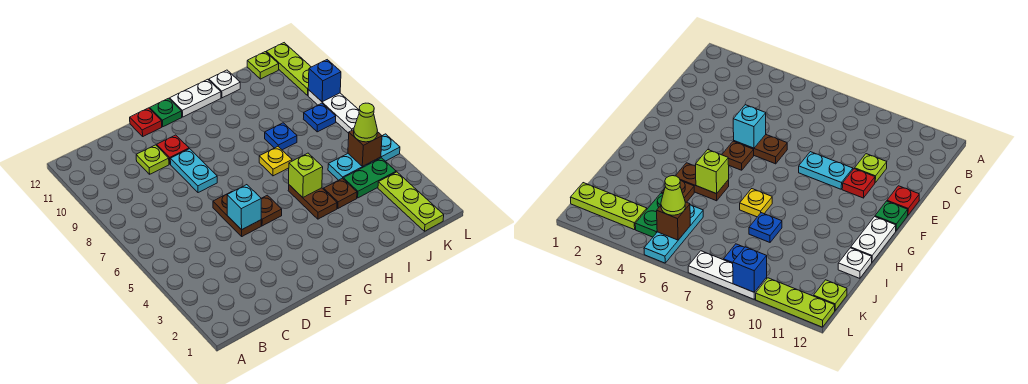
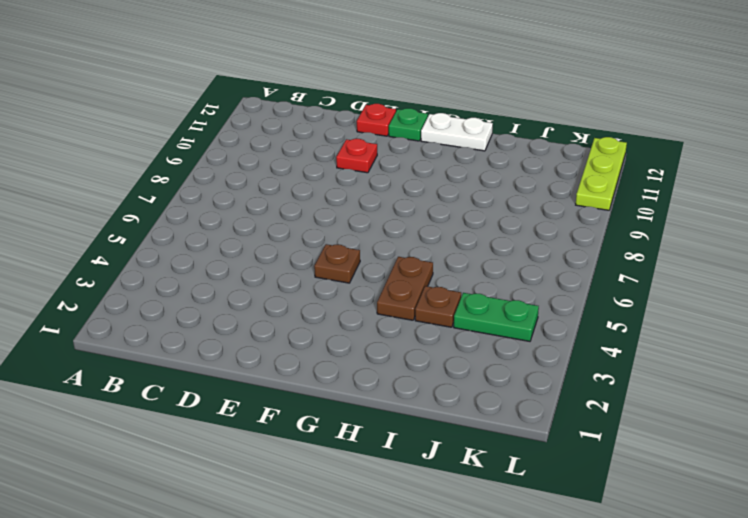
none -> lime plate D10 level 1
none -> brown plate E5:E6 level 1
none -> cyan plate E8:E9 level 1

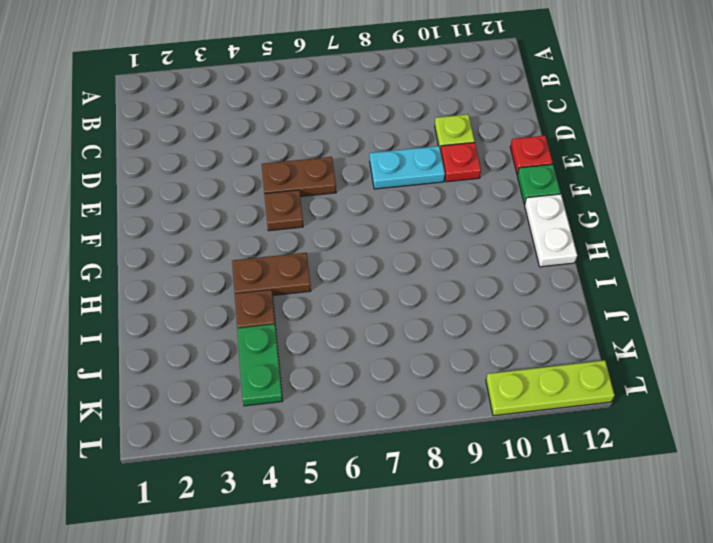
none -> yellow plate H7 level 1
none -> blue plate I8 level 1
none -> white plate I12 level 1

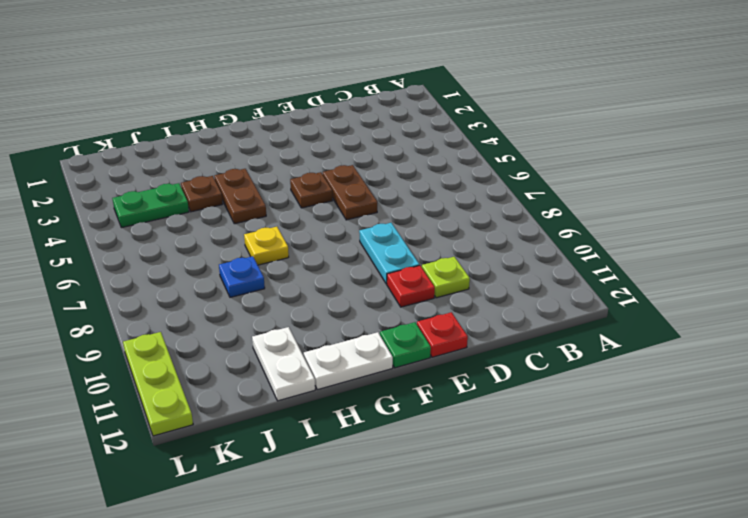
white plate I11:I12 level 1 -> white plate I12 level 1
none -> cyan plate J5:L5 level 1
none -> lime plate K1:K3 level 1
none -> blue plate K8 level 1

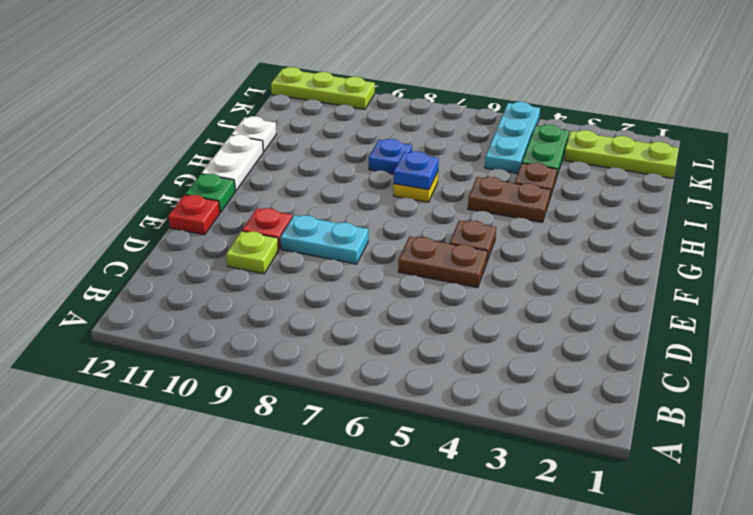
blue plate H7 level 2 -> blue plate K8 level 1
none -> lime plate K12 level 1
none -> white plate L7:L9 level 1
none -> cyan brick E5 level 2

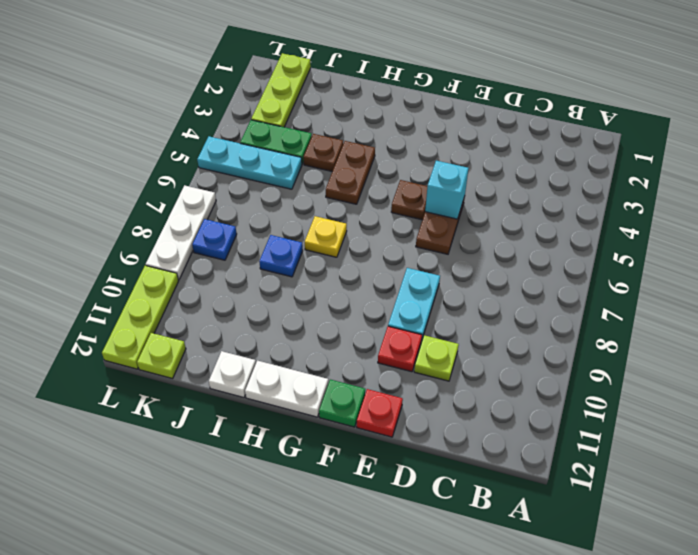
none -> lime brick H5 level 2
none -> brown brick K5 level 2
none -> blue brick L9 level 2

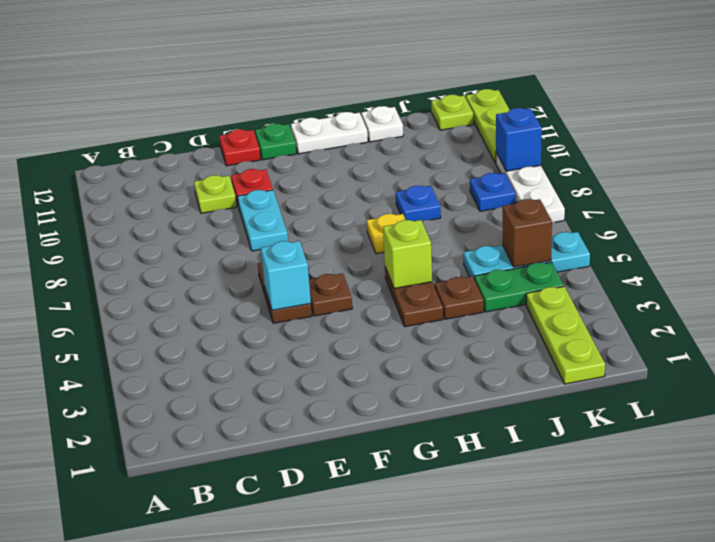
none -> lime cone K5 level 3

